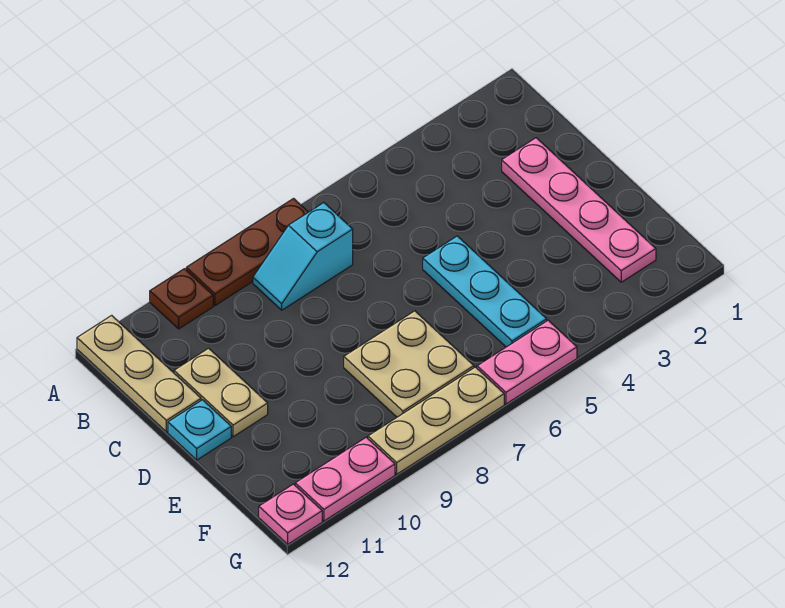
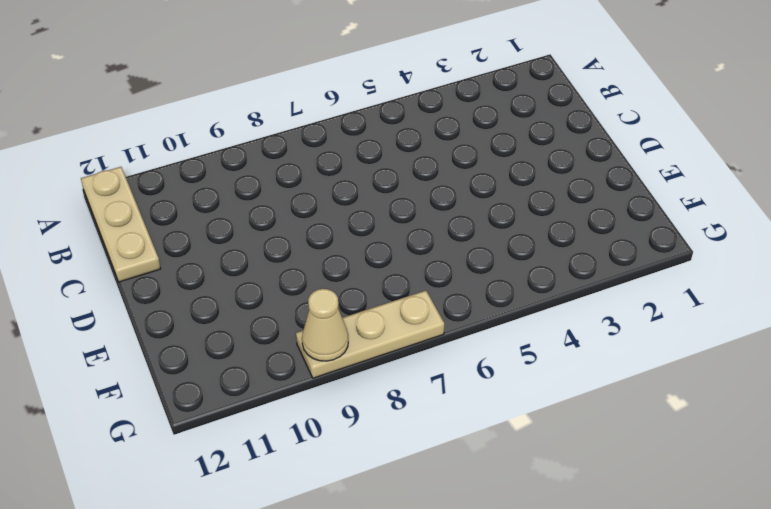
tan cone G9 level 2 -> none
none -> brown plate A7:A9 level 1
none -> brown plate A10 level 1
none -> cyan slope B7:B8 level 1 top 7

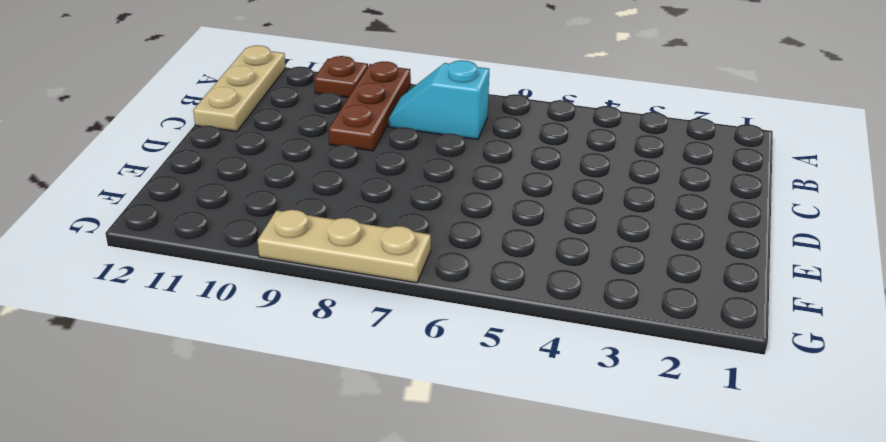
brown plate A9:C9 level 1 -> brown plate A7:A9 level 1
none -> pink plate C2:F2 level 1
none -> tan plate C11:D11 level 1
none -> cyan plate D5:F5 level 1

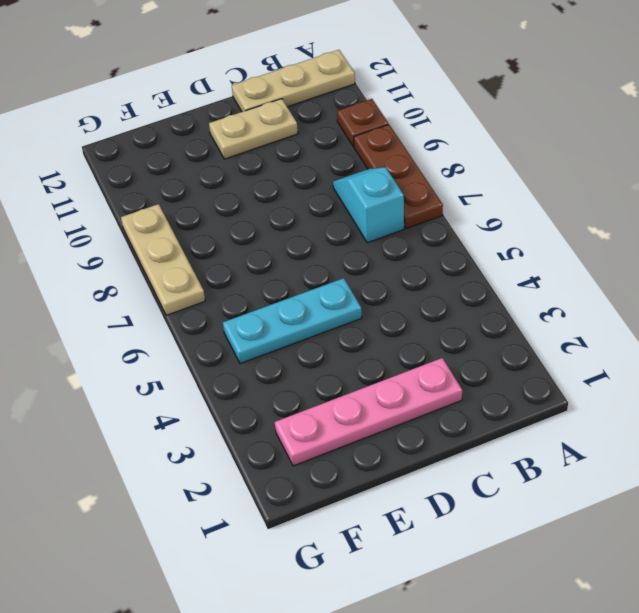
none -> cyan plate D12 level 1
none -> tan plate E7:F8 level 1
none -> pink plate G5:G6 level 1

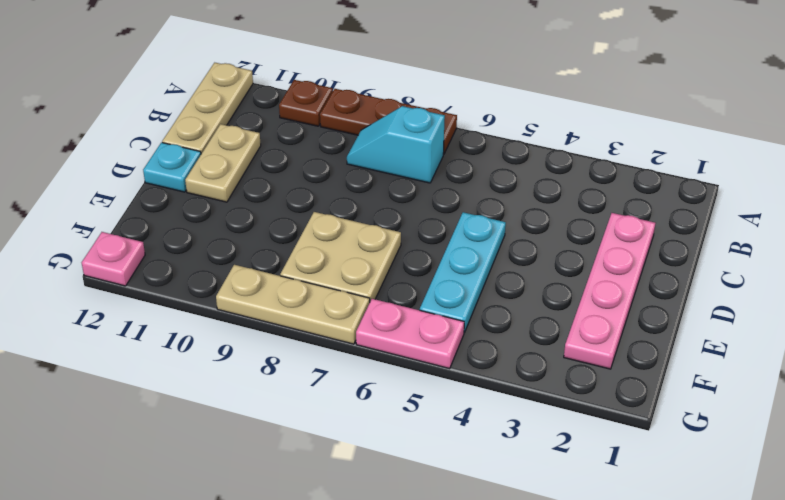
none -> pink plate G10:G11 level 1

